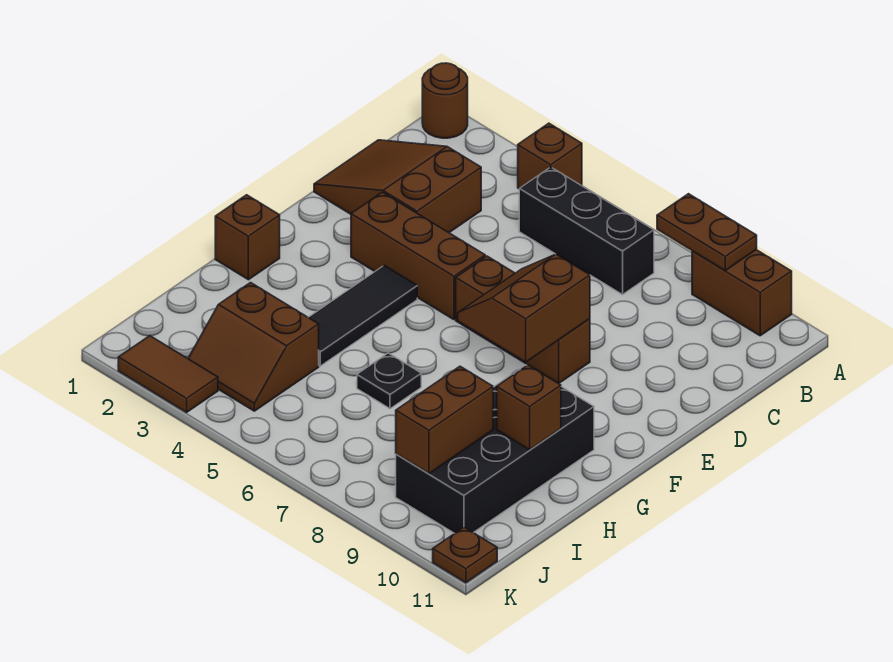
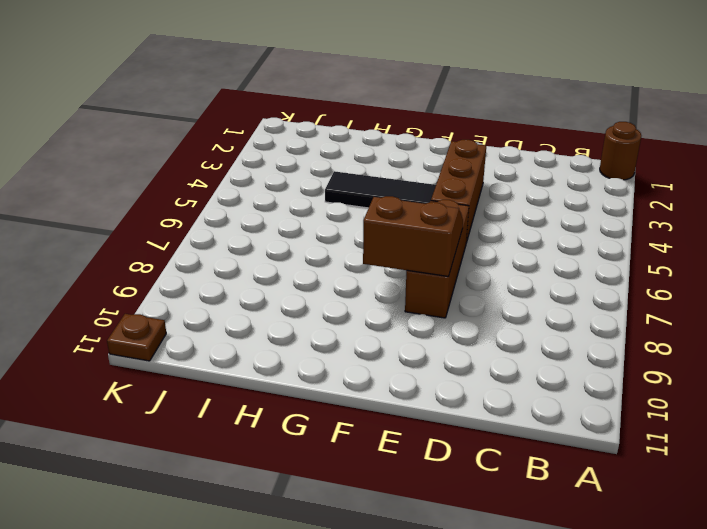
none -> brown brick A4 level 1
none -> brown brick A9:A10 level 1
none -> black brick B5:B7 level 1

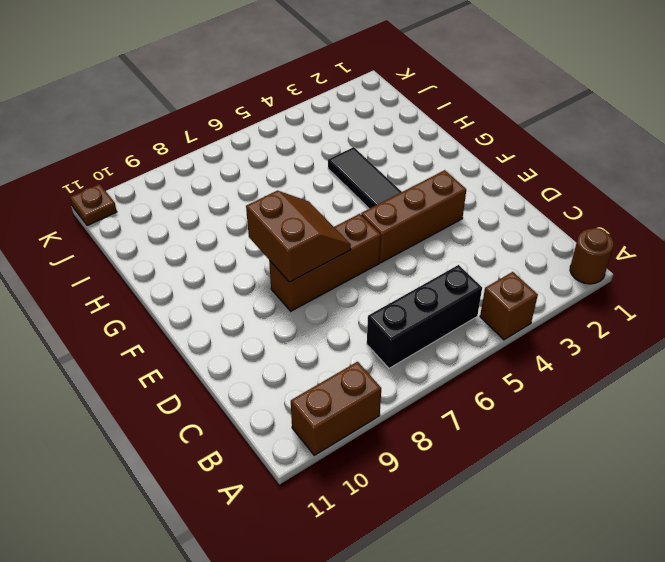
none -> brown slope C1:D3 level 1 top 3
none -> brown brick G1 level 1
none -> black brick G9:J10 level 1

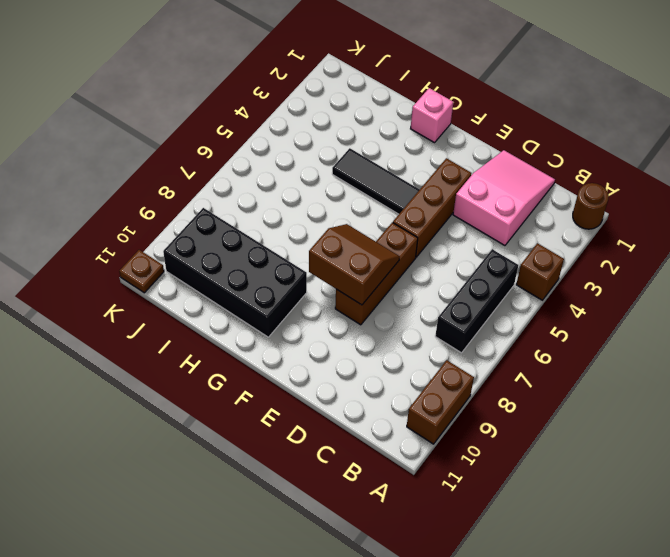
pink slope C1:D3 level 1 top 3 -> brown slope C1:D3 level 1 top 3
pink brick G1 level 1 -> brown brick G1 level 1
none -> black plate H6 level 1
none -> brown slope I3:J4 level 1 top I
none -> brown tile K2:K3 level 1

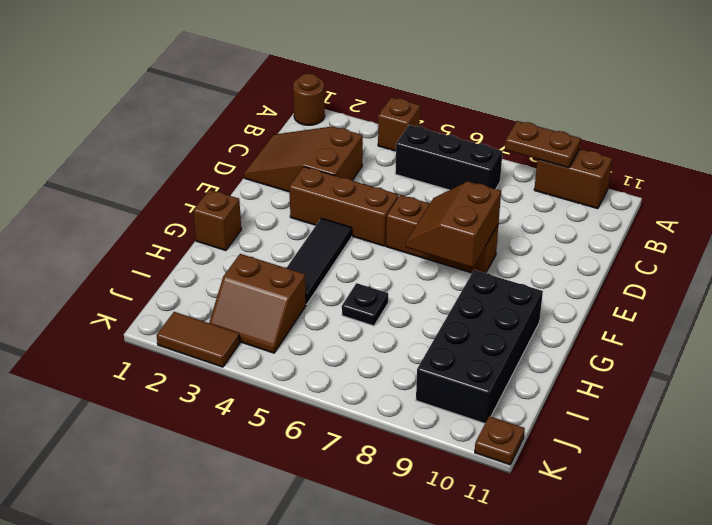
none -> brown brick H10 level 2
none -> brown brick I9:J9 level 2

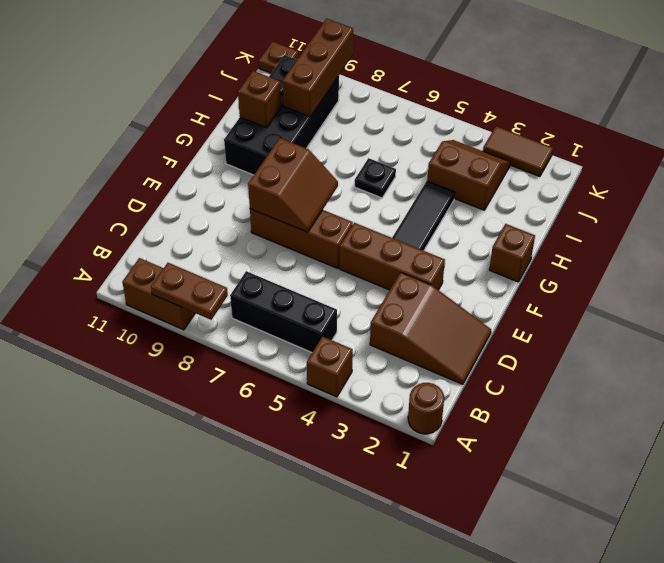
brown brick I9:K9 level 2 -> brown brick I9:J9 level 2

